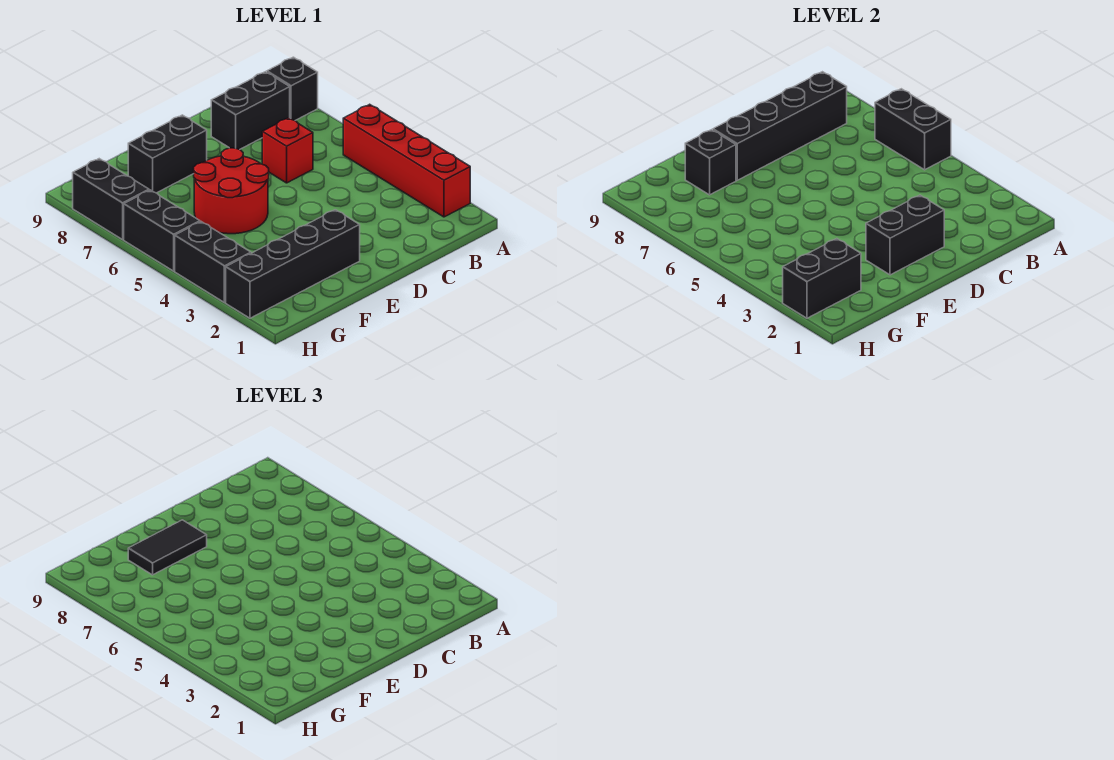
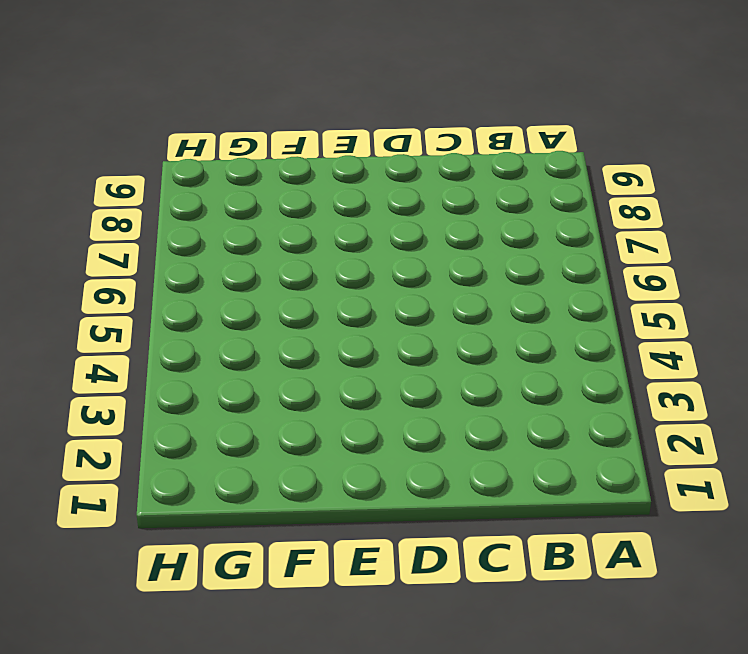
none -> red brick A2:A5 level 1
none -> black brick A8 level 1
none -> black brick B8:C8 level 1

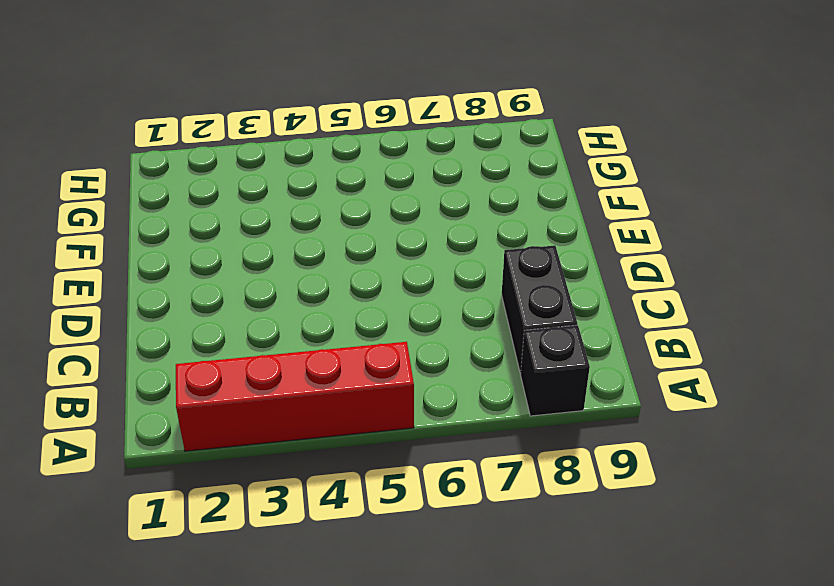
none -> red brick C6 level 1
none -> black brick E2:H2 level 1
none -> red round brick E5:F6 level 1

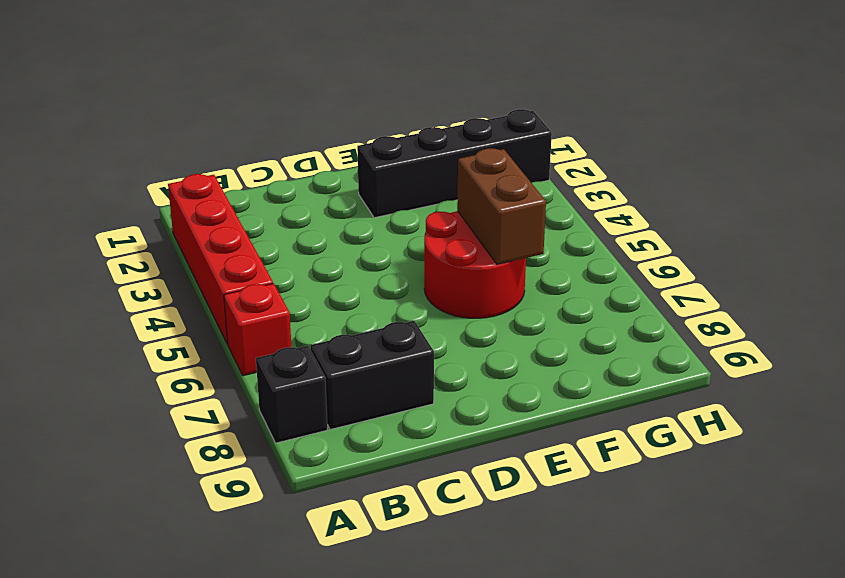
red brick A6 level 1 -> red brick C6 level 1
brown brick F5:F6 level 2 -> none
none -> black brick E8:F8 level 1
none -> black brick H3:H4 level 1
none -> black brick H5:H6 level 1

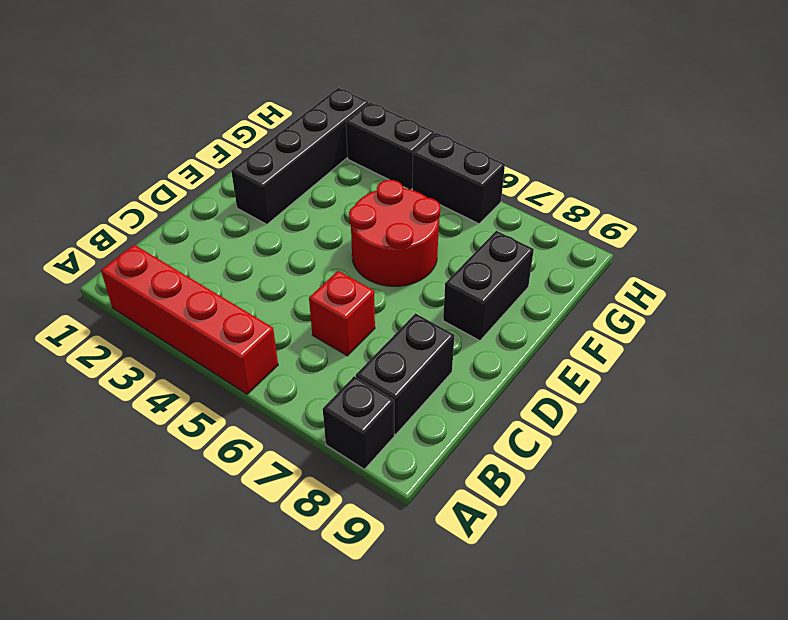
none -> black brick H7:H8 level 1
none -> black brick A5:A6 level 2
none -> black brick B8:E8 level 2

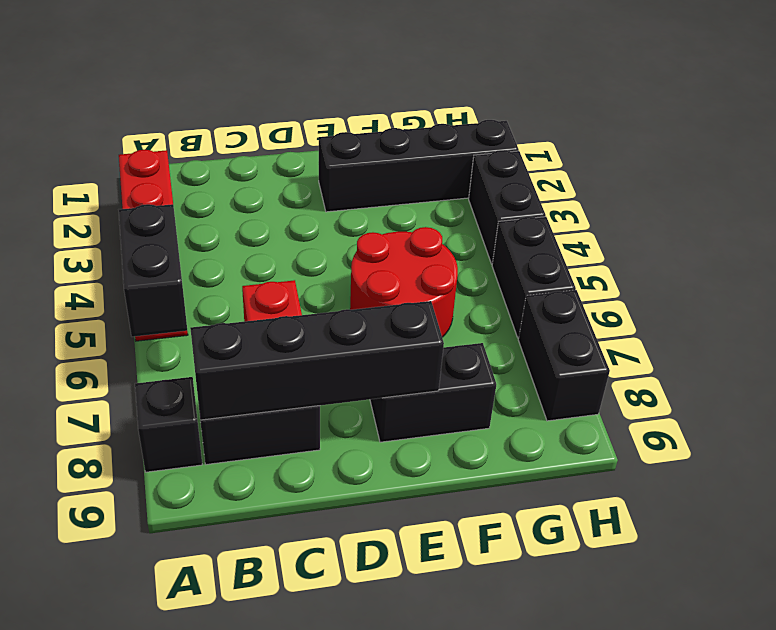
none -> black brick D2:E2 level 2
none -> black brick F8 level 2
none -> black brick G2:H2 level 2

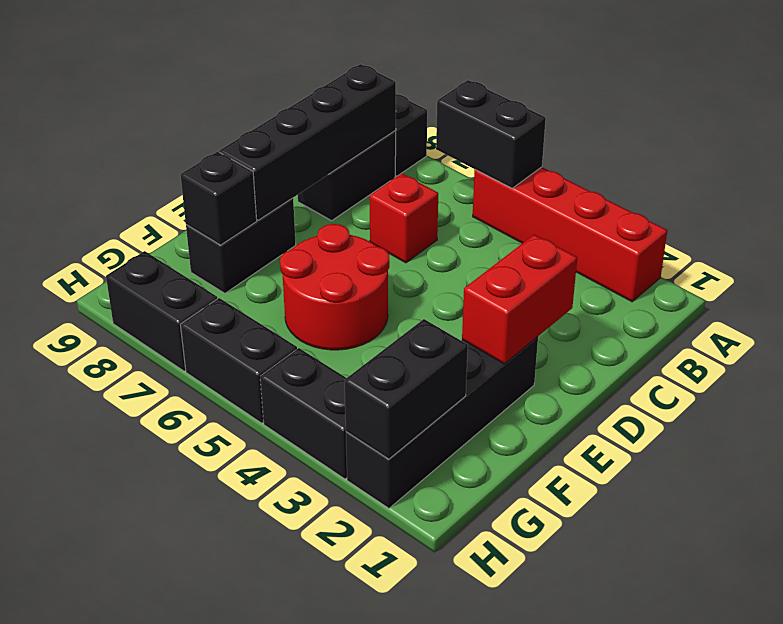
red brick D2:E2 level 2 -> black brick D2:E2 level 2
none -> black tile E8:F8 level 3

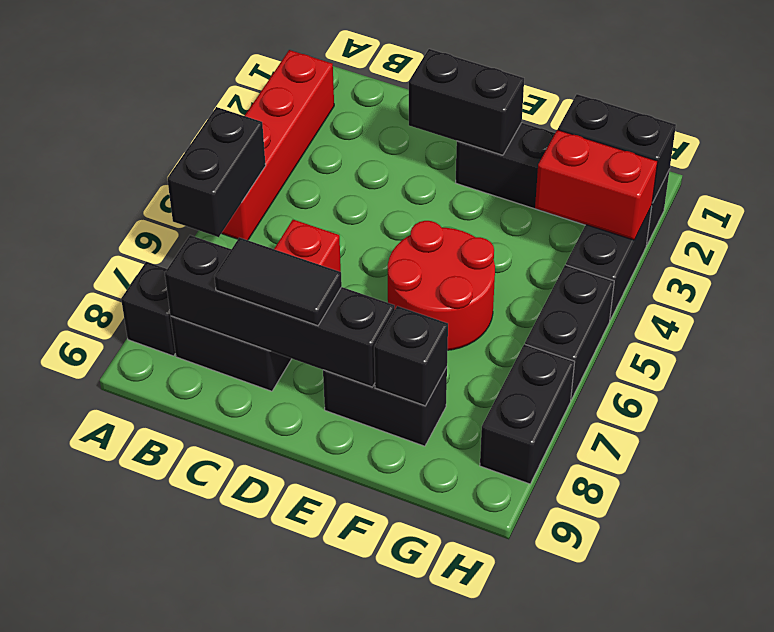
black tile C8:D8 level 3 -> black tile E8:F8 level 3
red brick G3:H3 level 2 -> none

